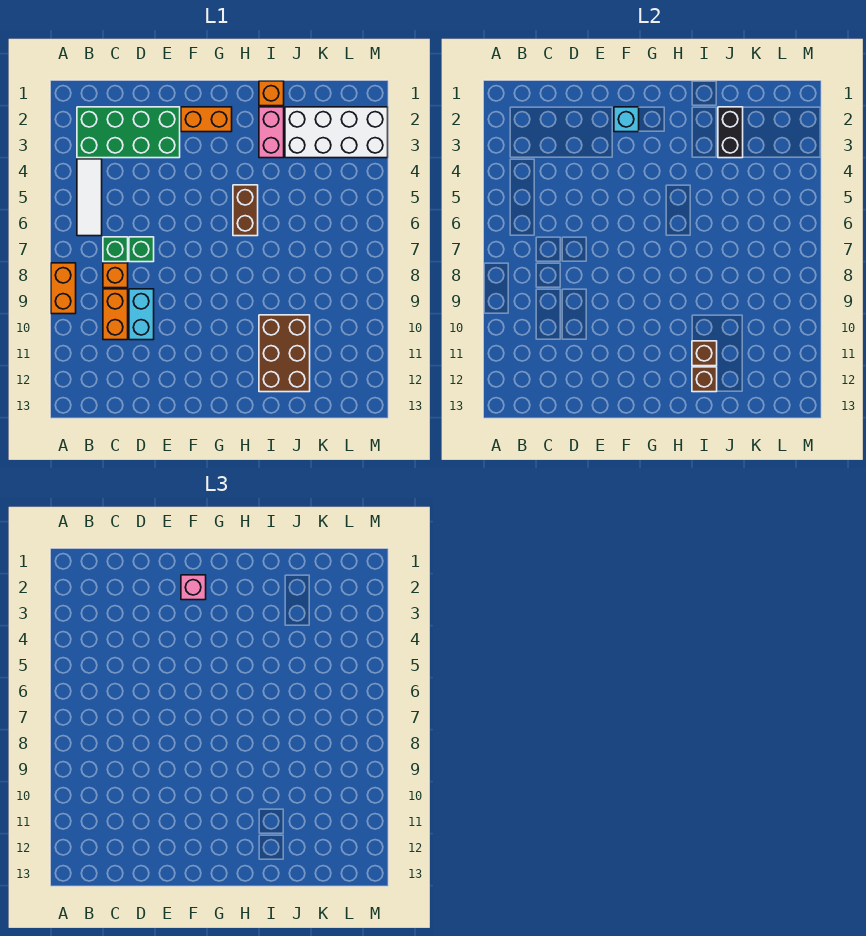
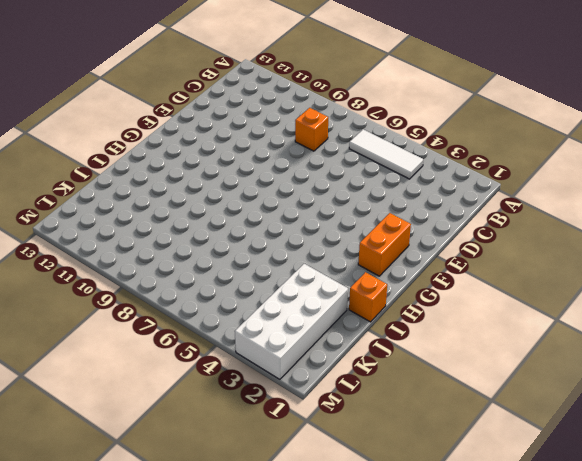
none -> orange brick A8:A9 level 1
none -> green brick B2:E3 level 1
none -> green brick C7 level 1

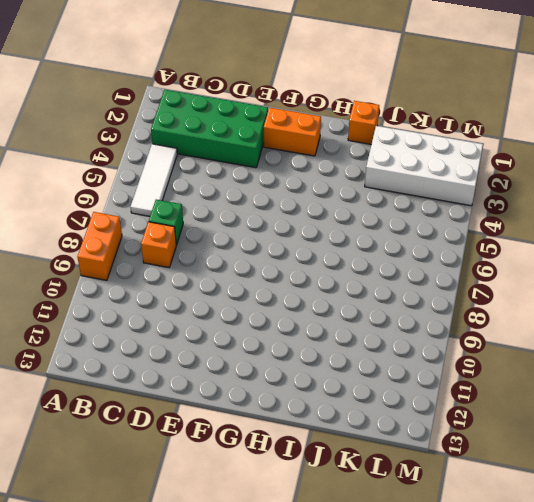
none -> orange brick C9:C10 level 1
none -> green brick D7 level 1
none -> cyan brick D9:D10 level 1

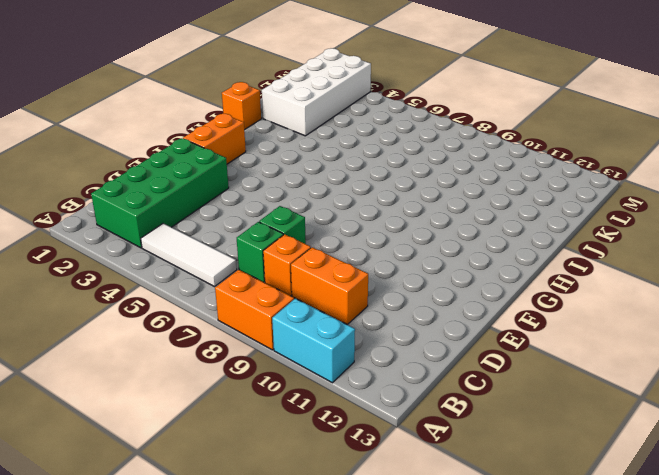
cyan brick A10:A11 level 1 -> cyan brick D9:D10 level 1
none -> brown brick H5:H6 level 1
none -> pink brick I2:I3 level 1
none -> brown brick I10:J12 level 1

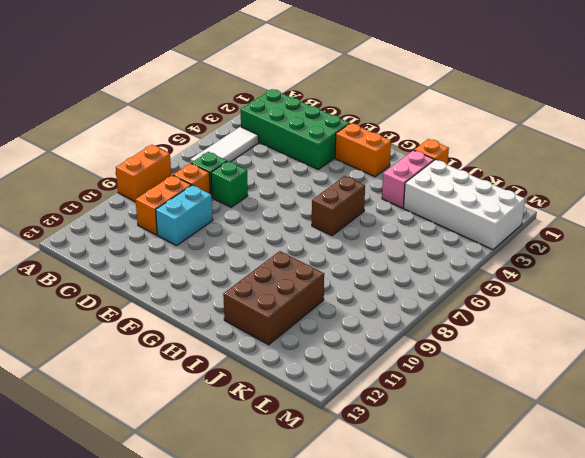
none -> cyan brick F2 level 2
none -> brown brick I11 level 2
none -> brown brick I12 level 2

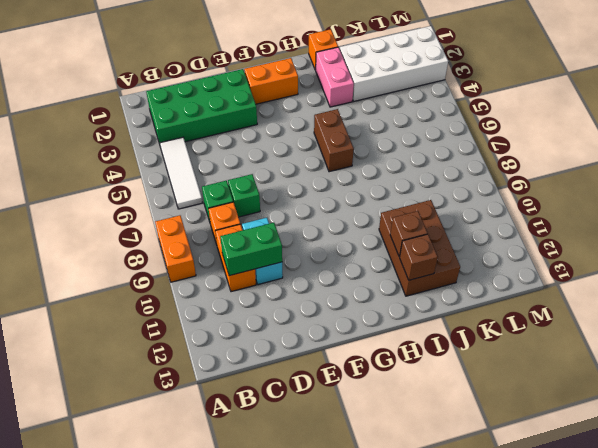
green brick C10:D10 level 2 -> none
none -> cyan brick F2 level 2
none -> black brick J2:J3 level 2
none -> pink brick F2 level 3

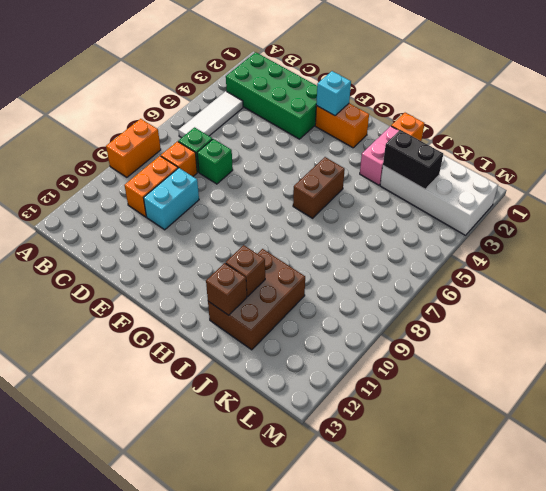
black brick J3:K3 level 2 -> black brick J2:J3 level 2
none -> pink brick F2 level 3

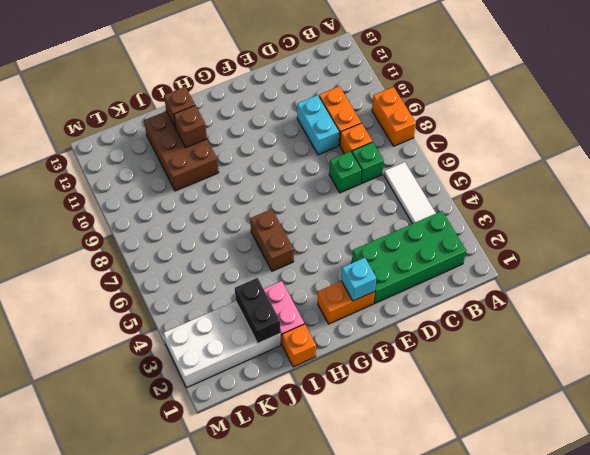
none -> pink brick F2 level 3

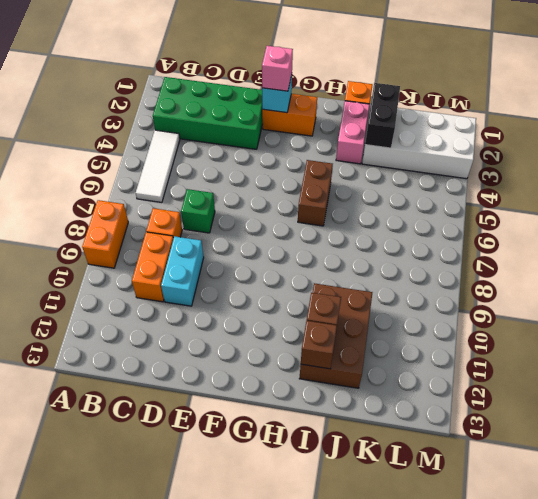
none -> green brick C7 level 1

